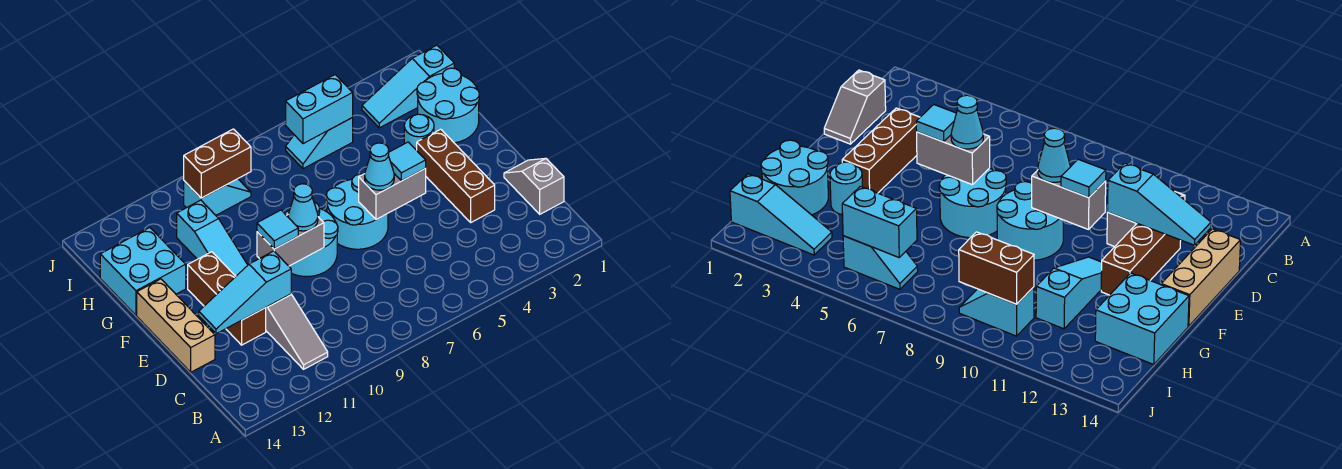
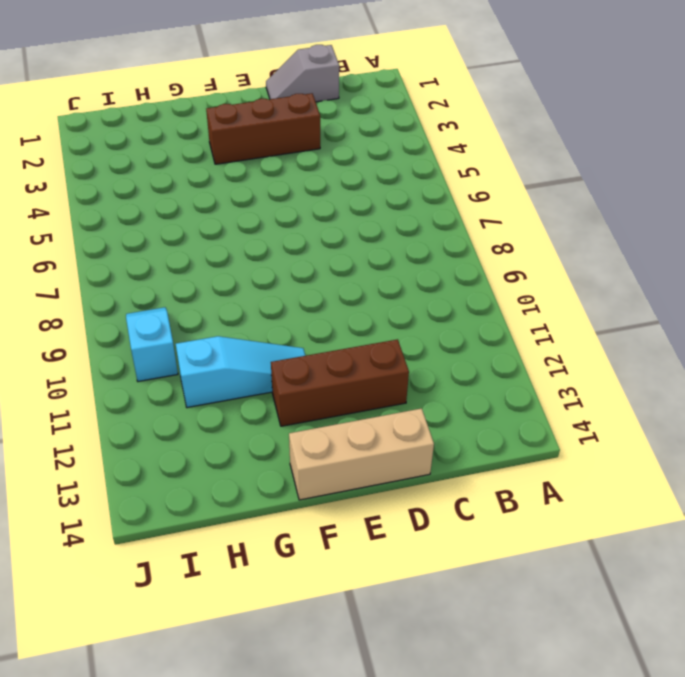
none -> grey slope B11:D11 level 1 top D
none -> cyan round brick E6:F7 level 1
none -> cyan round brick E8:F9 level 1

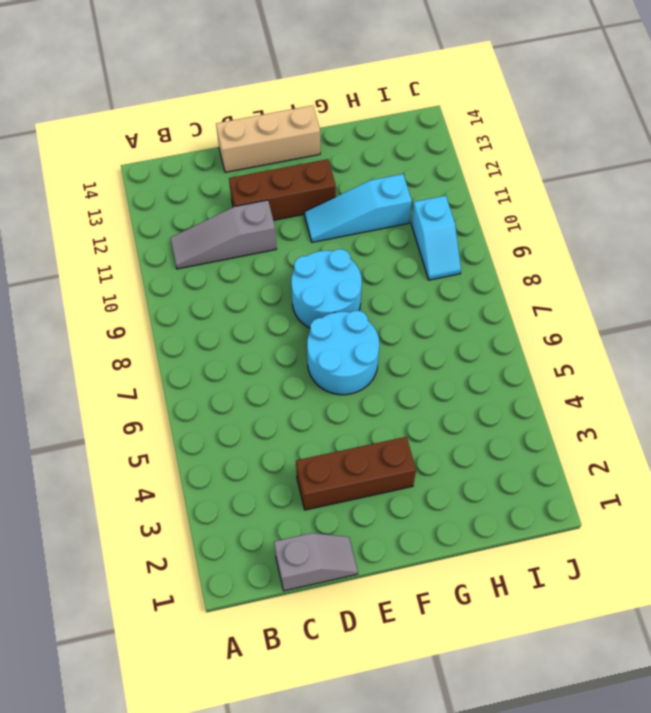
none -> cyan round brick G1:H2 level 1
none -> cyan round brick G3 level 1
none -> cyan brick G13:H14 level 1

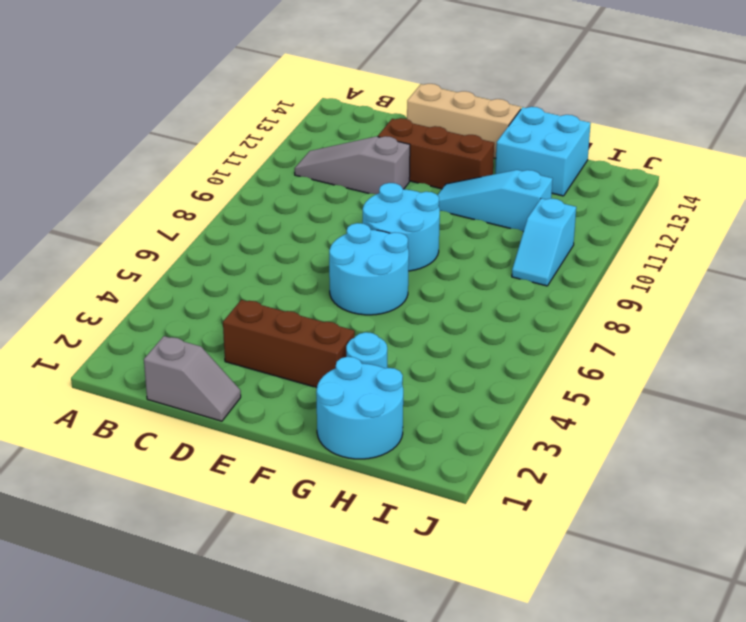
none -> cyan slope I1:I3 level 1 top 1
none -> cyan slope I5:I6 level 1 top 5
none -> cyan slope D11:D13 level 2 top 11

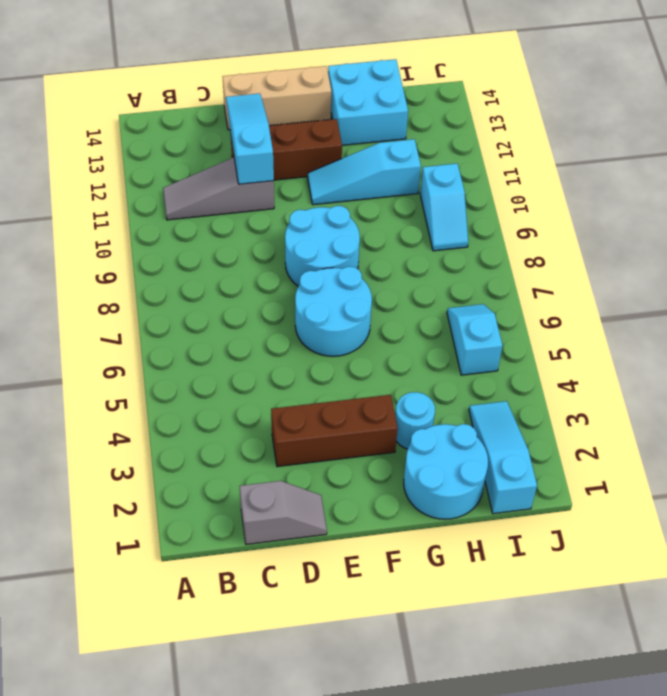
none -> grey brick E5:E6 level 2
none -> grey brick E9:E10 level 2
none -> cyan brick I5:I6 level 2

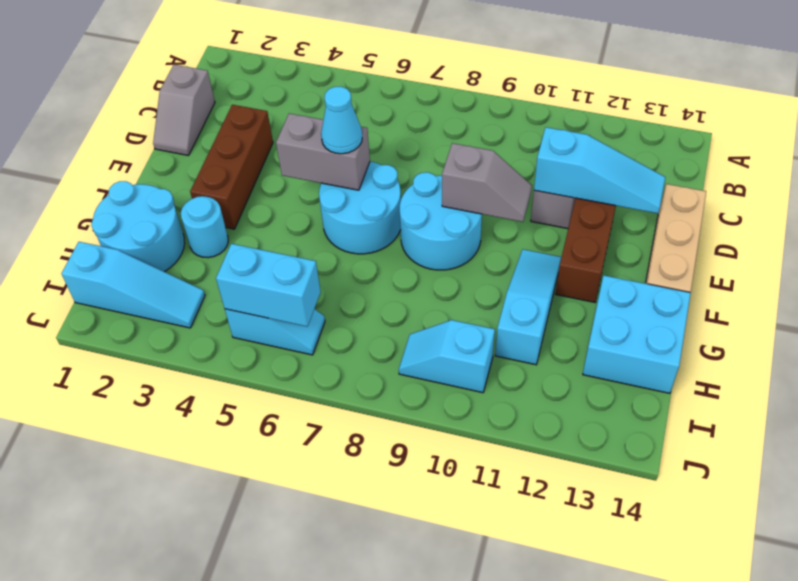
grey slope E9:E10 level 2 top 9 -> grey brick E9:E10 level 2
none -> brown brick I9:I10 level 2
none -> cyan tile E5 level 3
none -> cyan cone E9 level 3

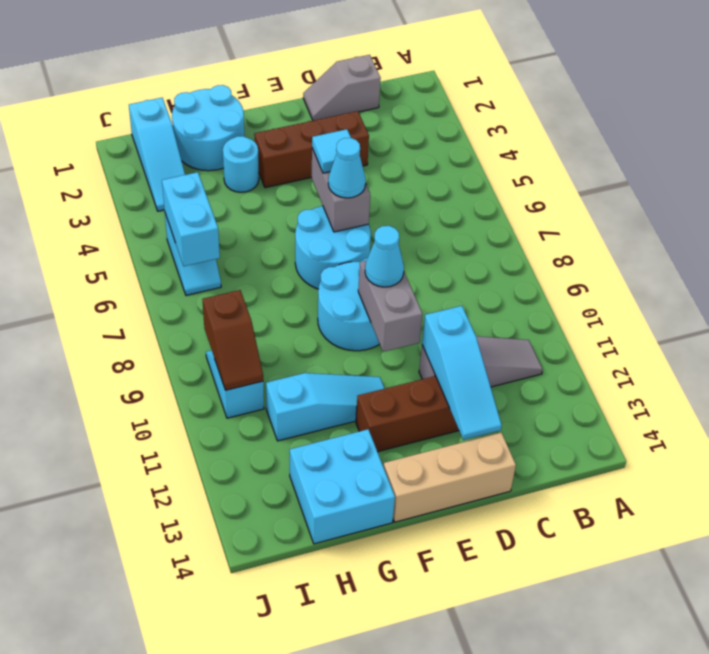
brown slope I9:I10 level 2 top 9 -> brown brick I9:I10 level 2
none -> cyan tile E10 level 3

